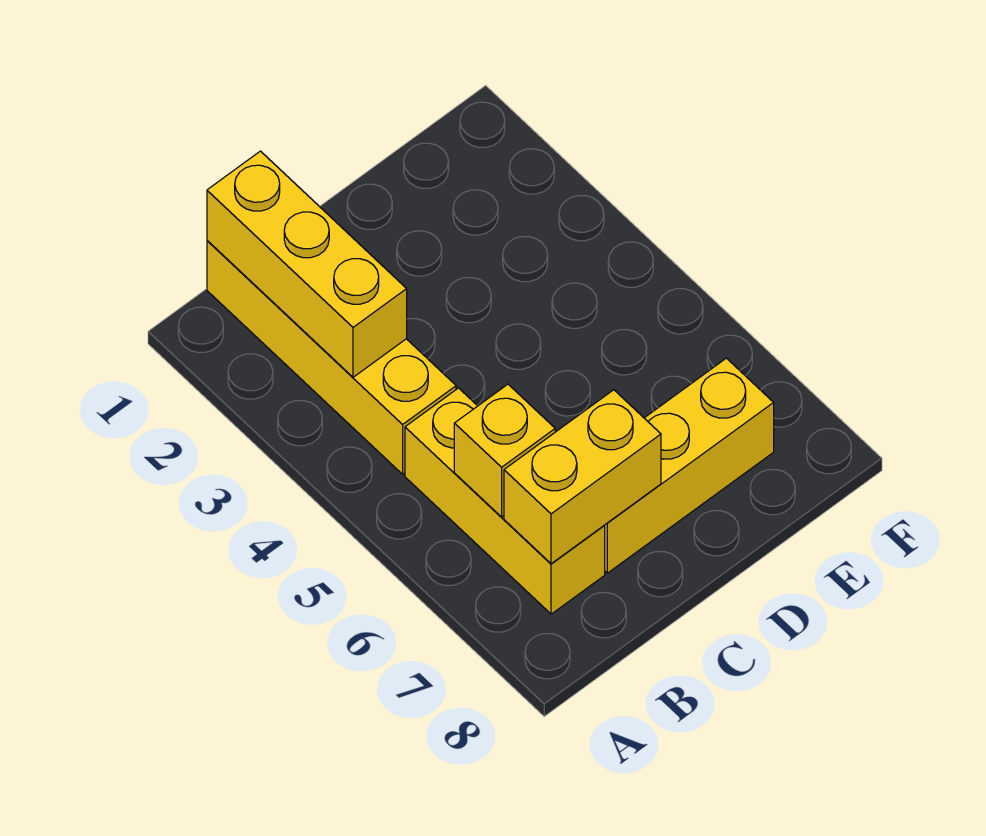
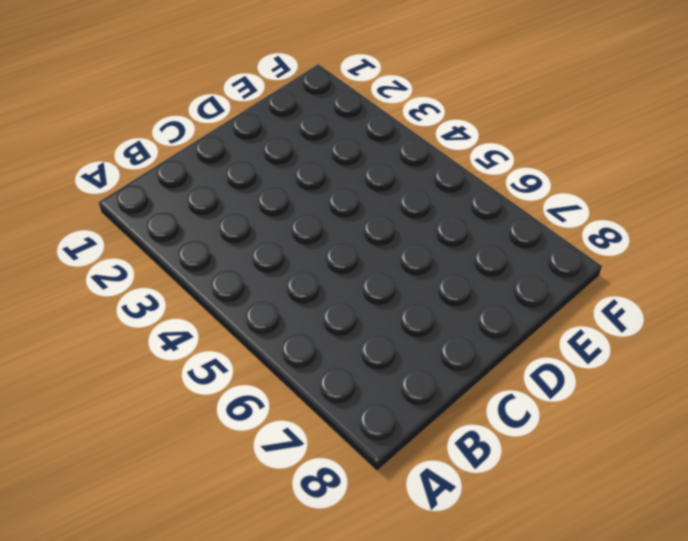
none -> yellow brick B1:B4 level 1
none -> yellow brick B5:B7 level 1

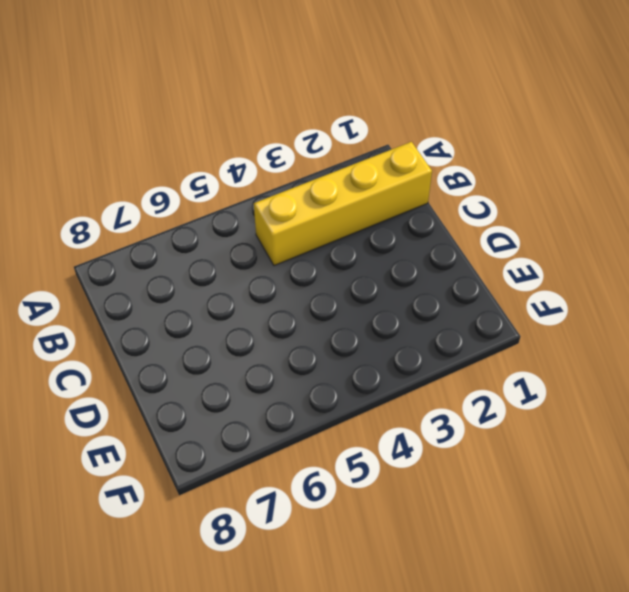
none -> yellow brick B5:B7 level 1
none -> yellow brick C7:E7 level 1

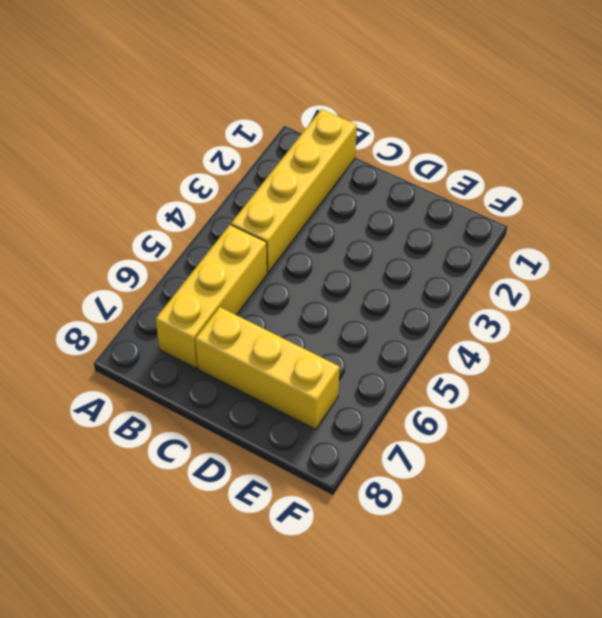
none -> yellow brick B1:B3 level 2
none -> yellow brick B6 level 2

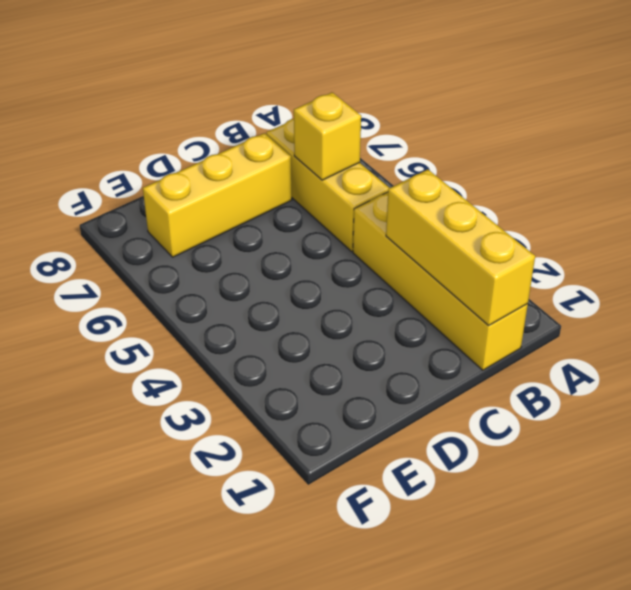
none -> yellow brick B7:C7 level 2

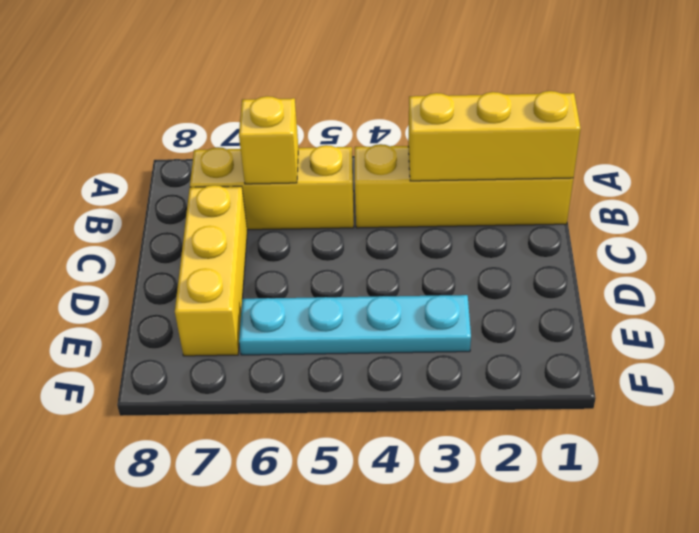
cyan plate E3:E6 level 1 -> none
none -> yellow brick B7:C7 level 2

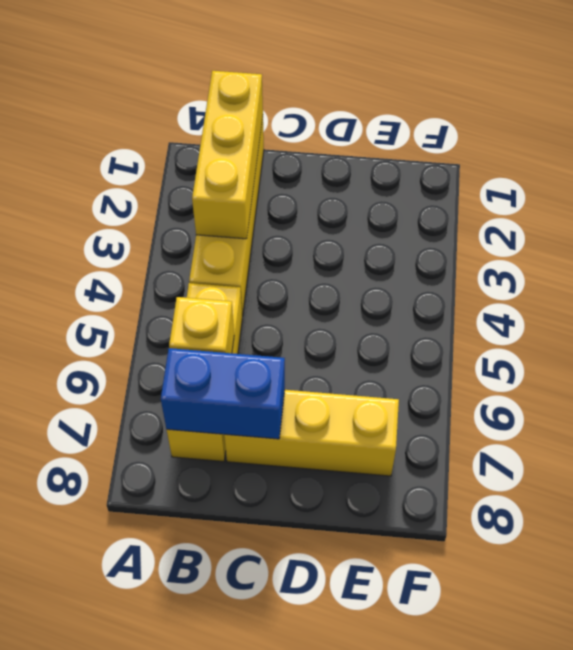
blue brick B7:C7 level 2 -> yellow brick B7:C7 level 2

